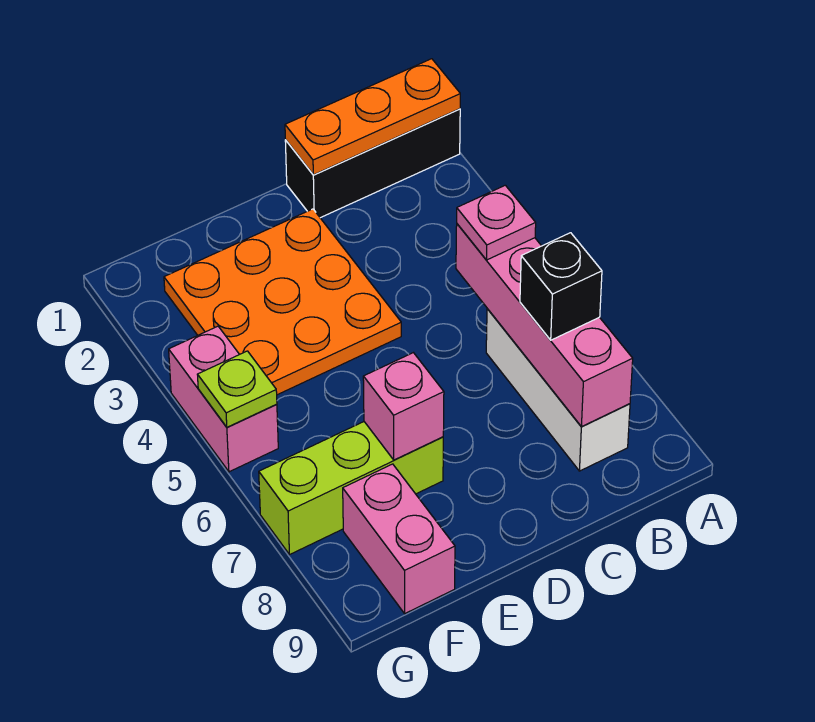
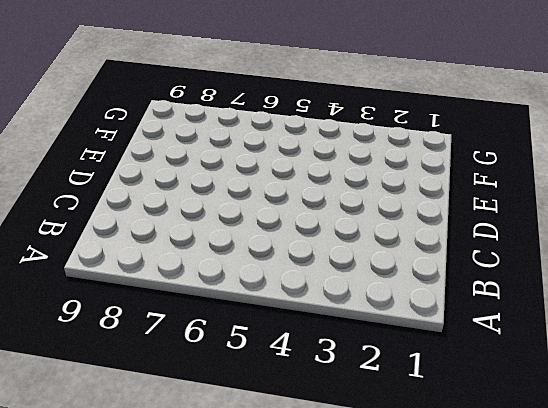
none -> black brick A1:C1 level 1
none -> white brick B6:B8 level 1
none -> orange plate D2:F4 level 1

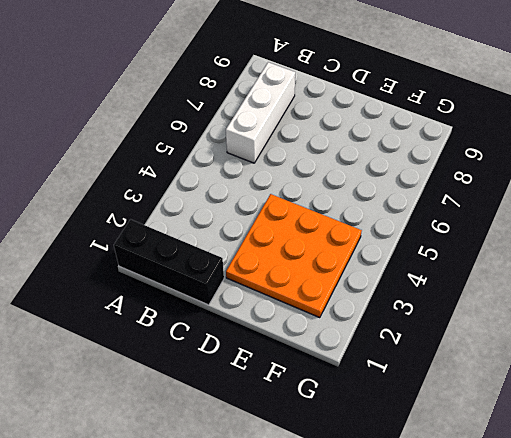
none -> lime brick E7:G7 level 1
none -> pink brick F8:F9 level 1
none -> pink brick G4:G5 level 1

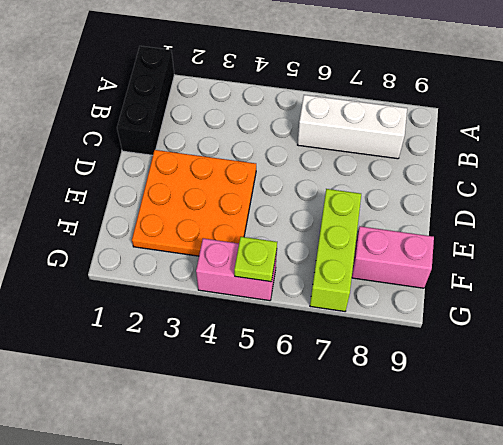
none -> orange plate A1:C1 level 2
none -> pink brick B5:B8 level 2
none -> pink brick E7 level 2

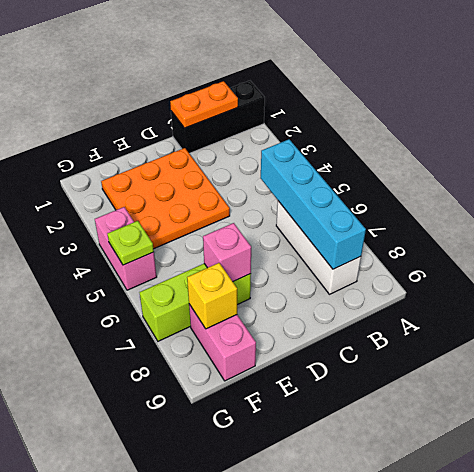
orange plate B1:C1 level 2 -> orange plate A1:C1 level 2
cyan brick B5:B8 level 2 -> pink brick B5:B8 level 2
yellow brick F8 level 2 -> none
none -> pink plate B5 level 3
none -> black brick B7 level 3

